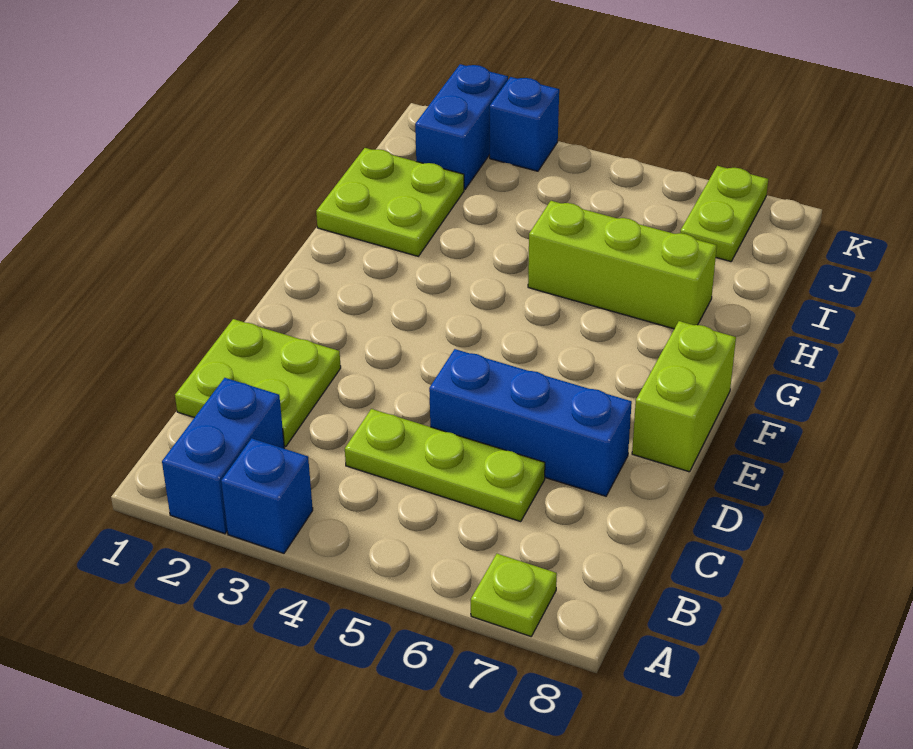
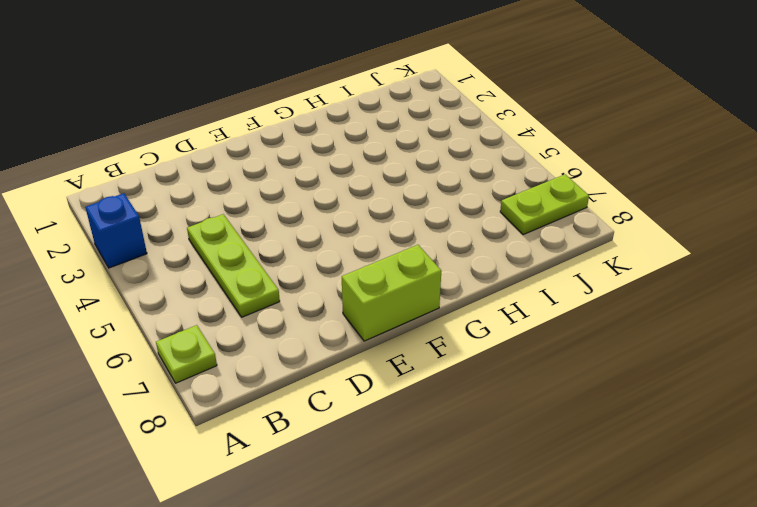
none -> blue brick A2:B2 level 1
none -> lime plate C1:D2 level 1
none -> blue brick D5:D7 level 1

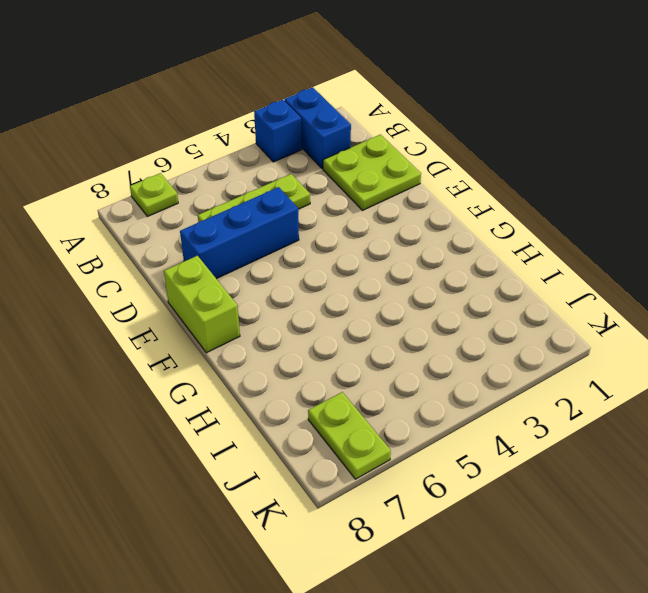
none -> lime plate H1:I2 level 1
none -> lime brick H5:H7 level 1
none -> blue brick J2:K2 level 1

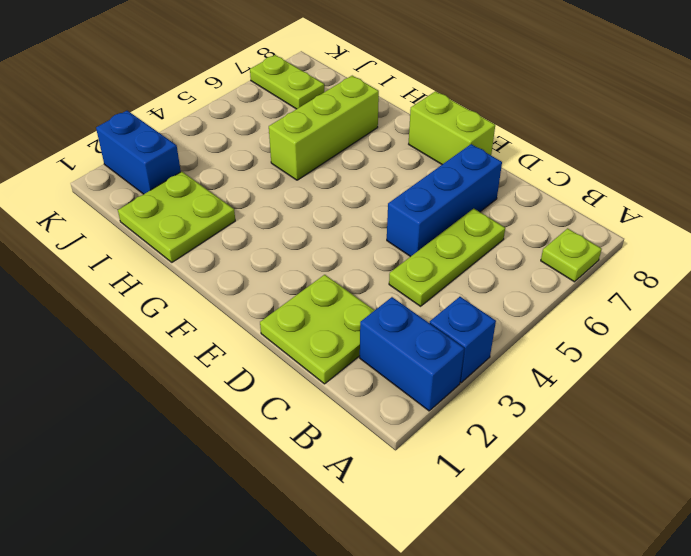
none -> blue brick K3 level 1

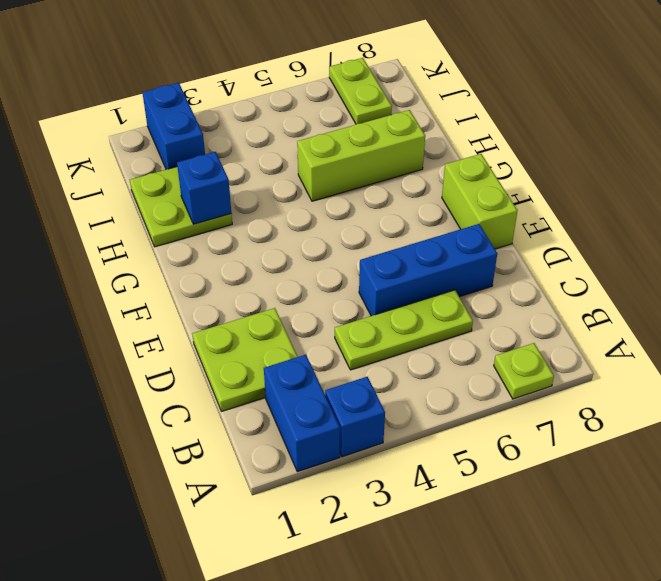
blue brick H2 level 2 -> blue brick K3 level 1

